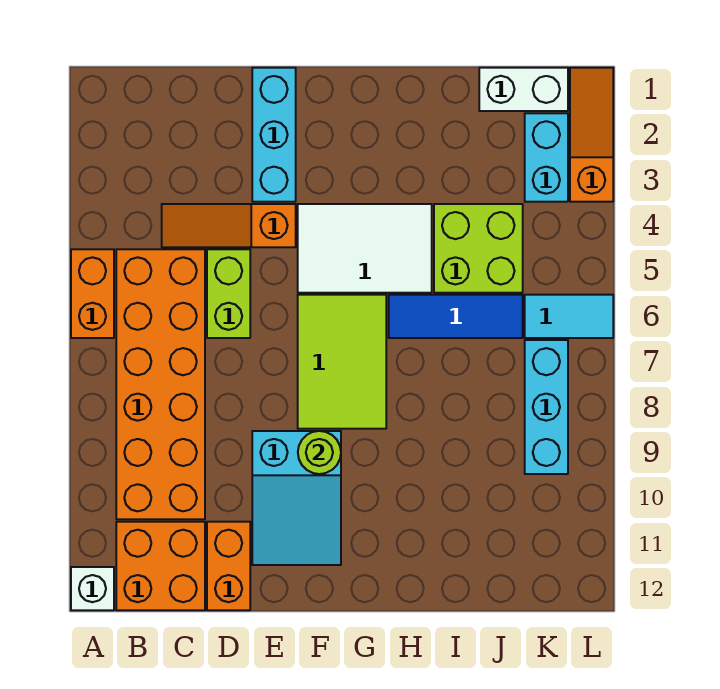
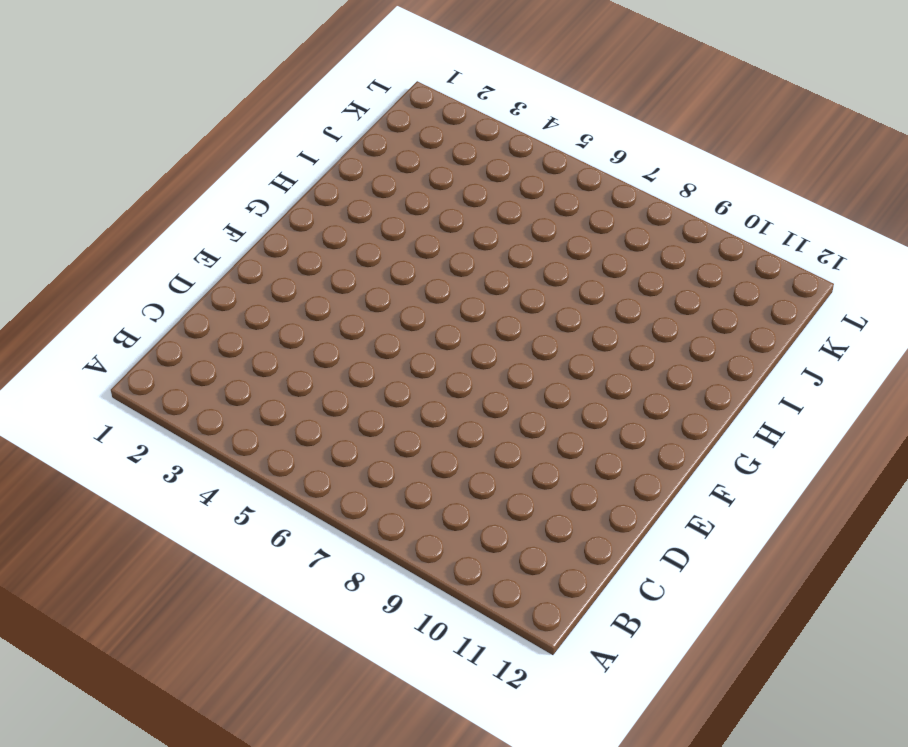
none -> orange brick A5:A6 level 1
none -> white brick A12 level 1
none -> orange brick B5:C10 level 1

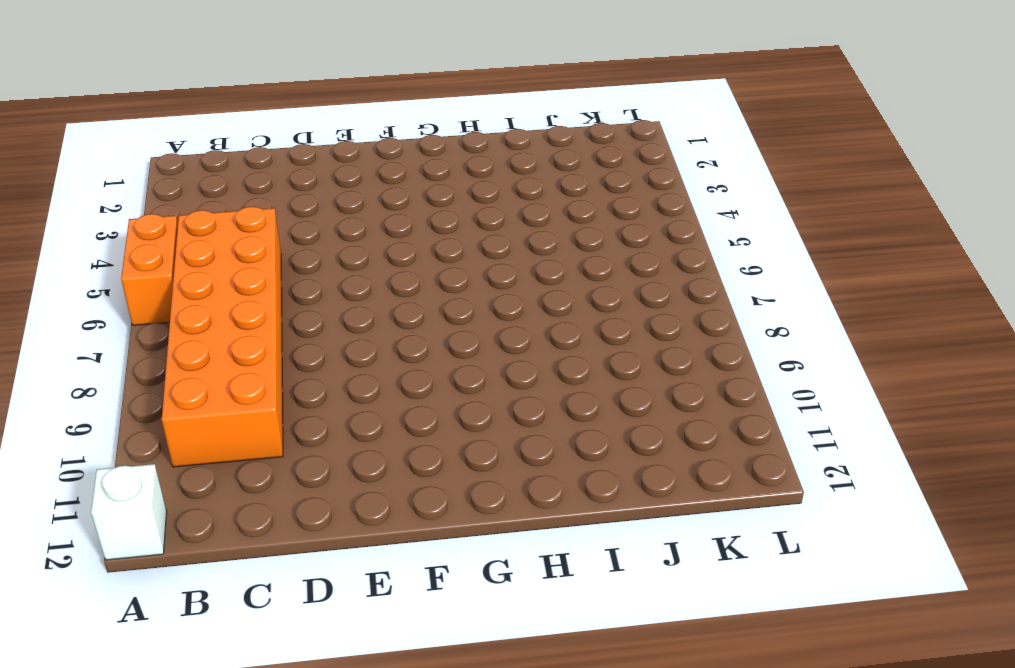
none -> orange brick B11:C12 level 1
none -> orange slope C4:E4 level 1 top E
none -> lime brick D5:D6 level 1

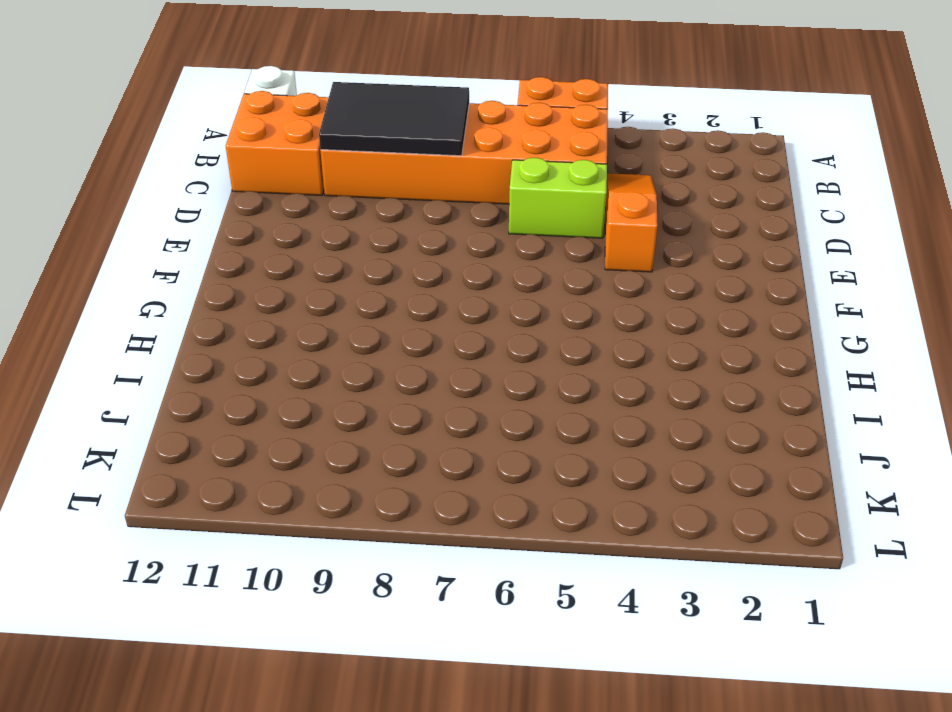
black tile B8:C10 level 2 -> none
none -> orange brick D11:D12 level 1
none -> cyan brick E1:E3 level 1
none -> cyan slope E9:F11 level 1 top 9

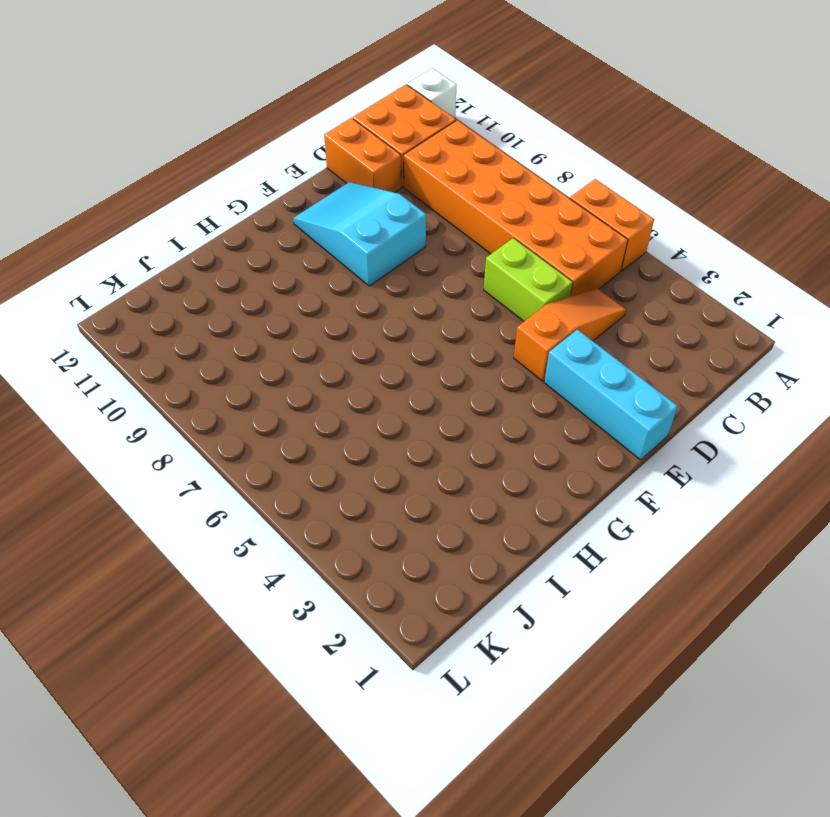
none -> white tile F4:H5 level 1
none -> lime tile F6:G8 level 1
none -> blue tile H6:J6 level 1

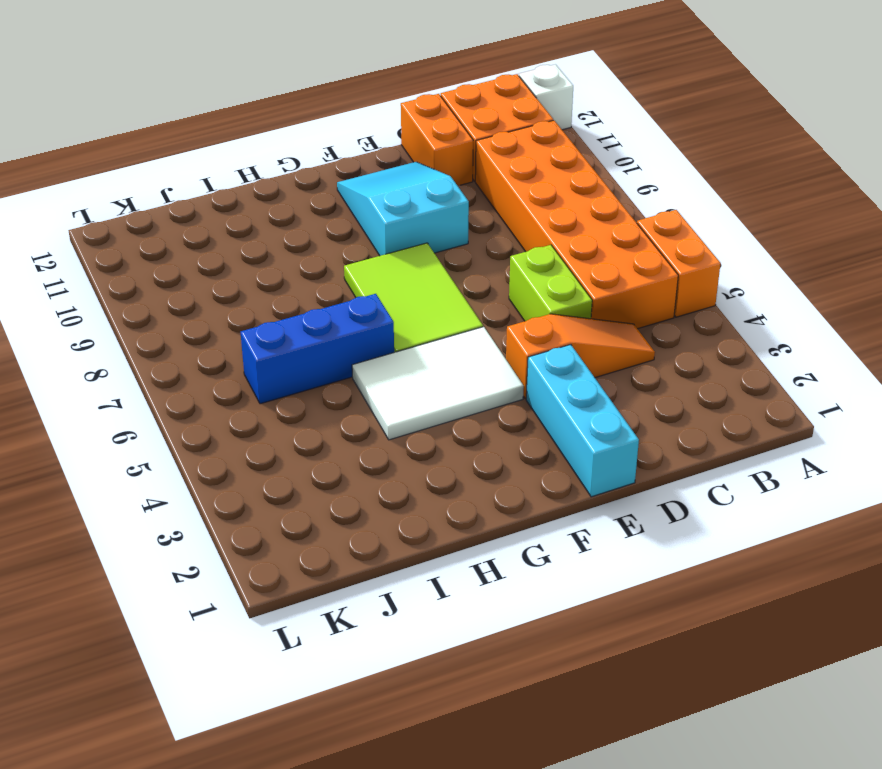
blue brick H6:J6 level 1 -> blue tile H6:J6 level 1
none -> lime brick I4:J5 level 1
none -> white brick J1:K1 level 1
none -> cyan brick K2:K3 level 1

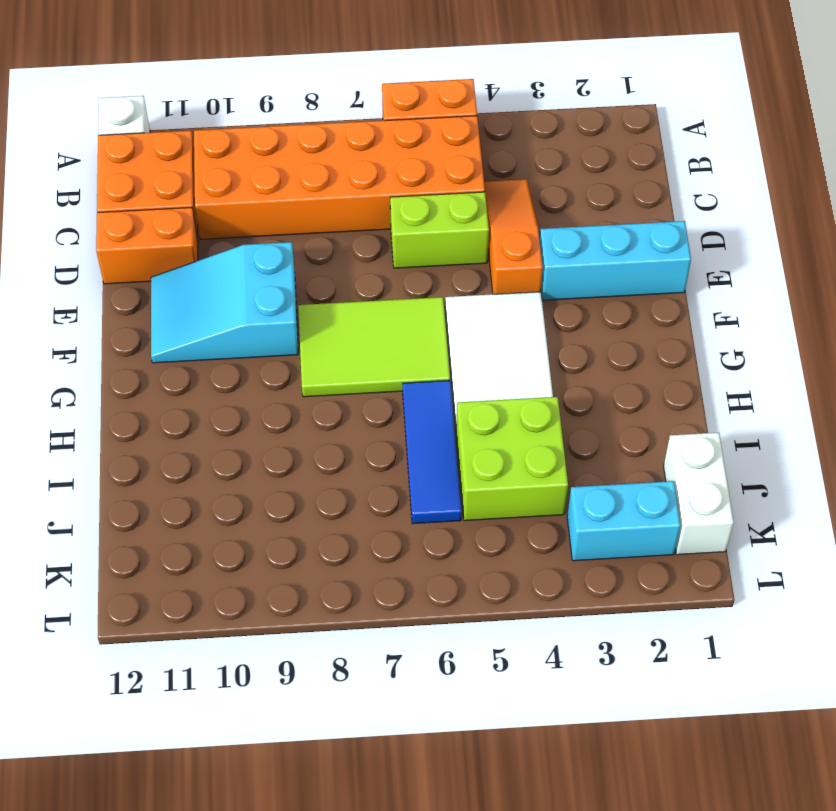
none -> cyan tile K6:L6 level 1
none -> cyan brick K7:K9 level 1
none -> orange slope L1:L3 level 1 top 3

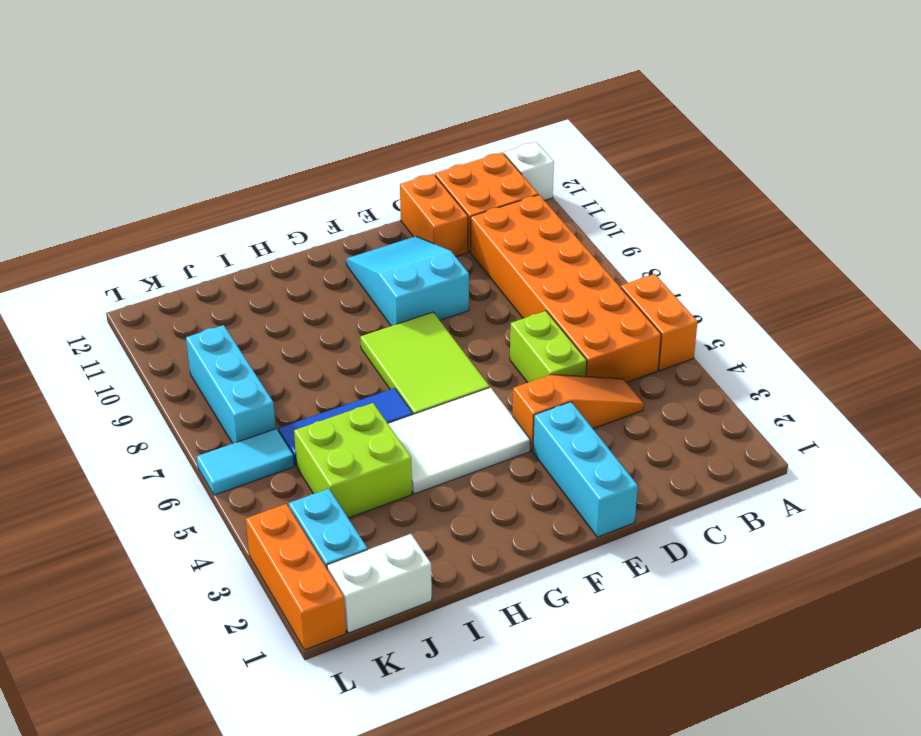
orange brick L1:L3 level 1 -> orange slope L1:L3 level 1 top 3
none -> lime round brick F9 level 2

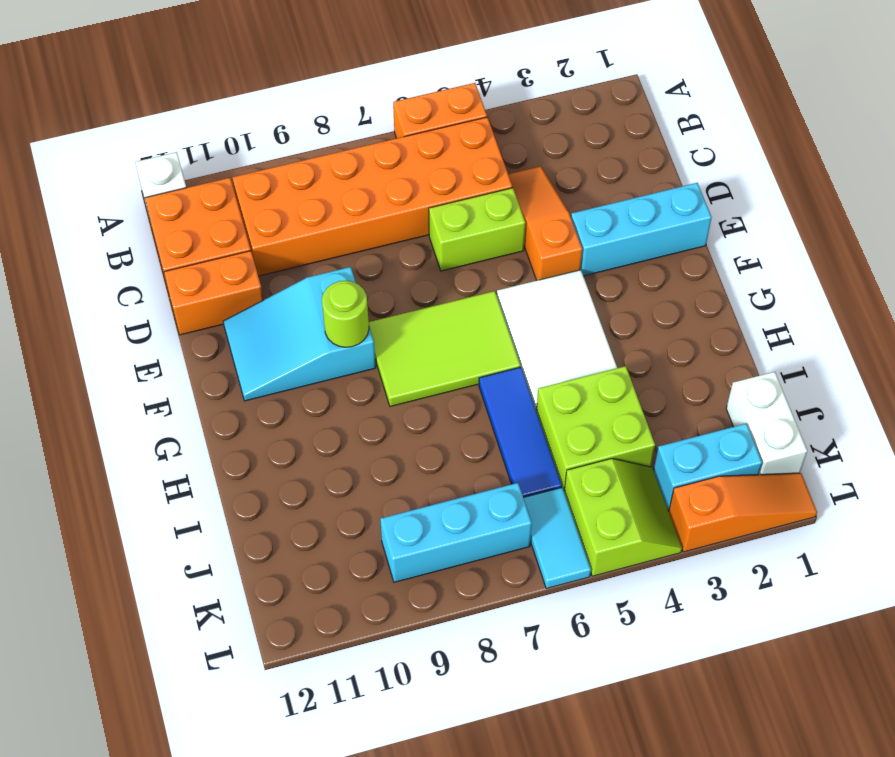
lime slope K4:L5 level 1 top 5 -> none

